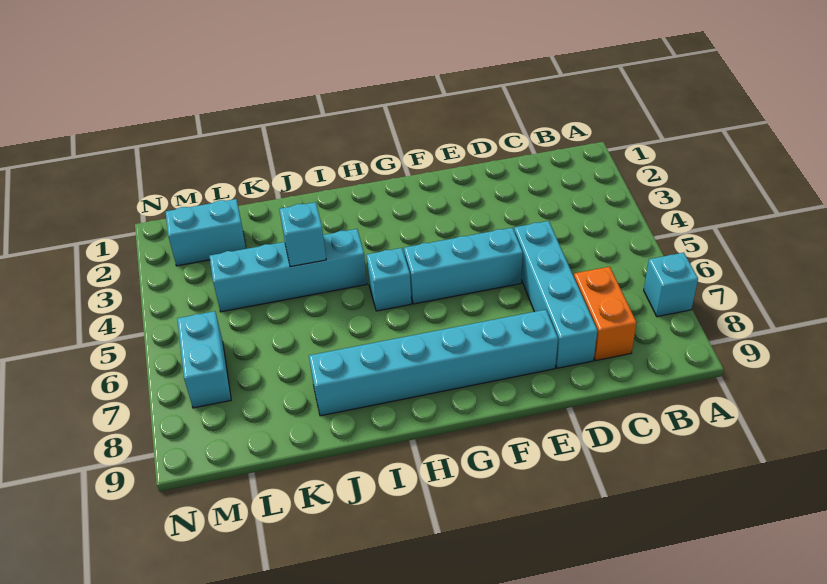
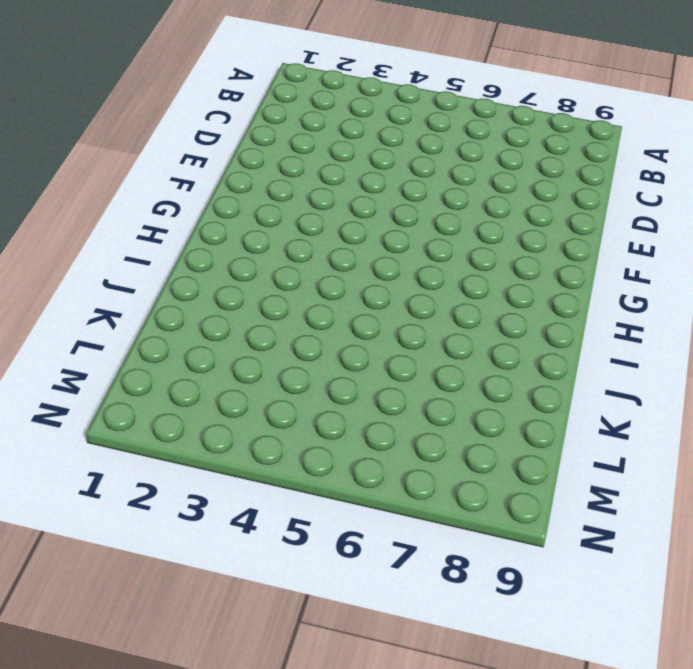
none -> cyan brick A7 level 1
none -> orange brick C7:C8 level 1

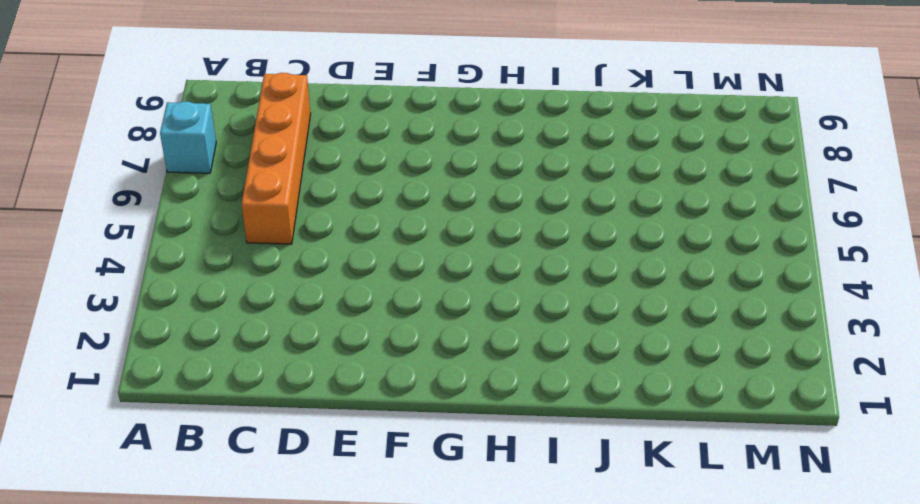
orange brick C5:C8 level 1 -> orange brick C7:C8 level 1
none -> cyan brick D5:D8 level 1
none -> cyan brick E5:G5 level 1

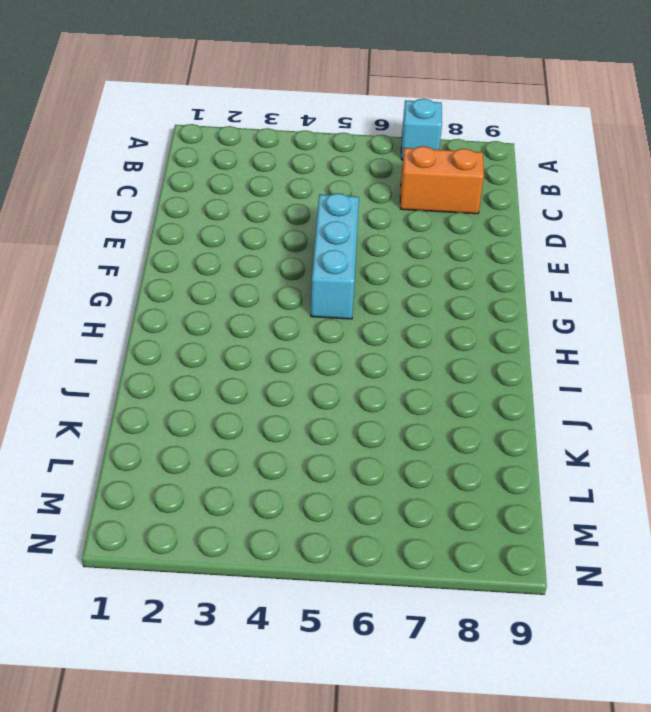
none -> cyan brick D5:D8 level 1
none -> cyan brick E8:J8 level 1

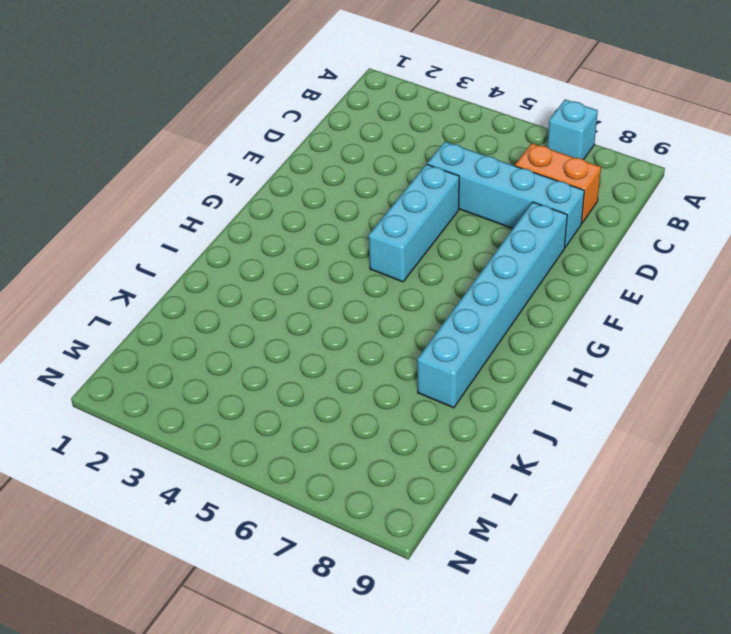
none -> cyan brick H5 level 1
none -> cyan brick I4:L4 level 1

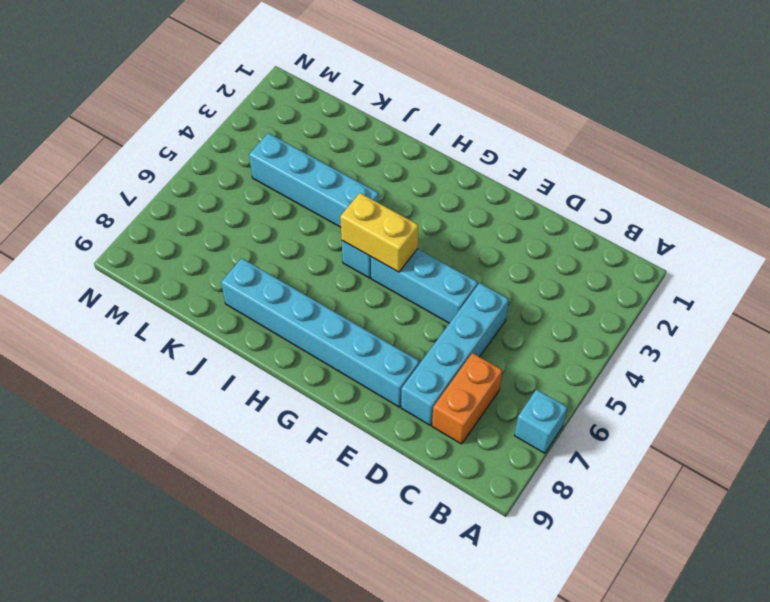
yellow brick G5:H5 level 2 -> none
none -> cyan brick L2:M2 level 1
none -> cyan brick M6:M7 level 1

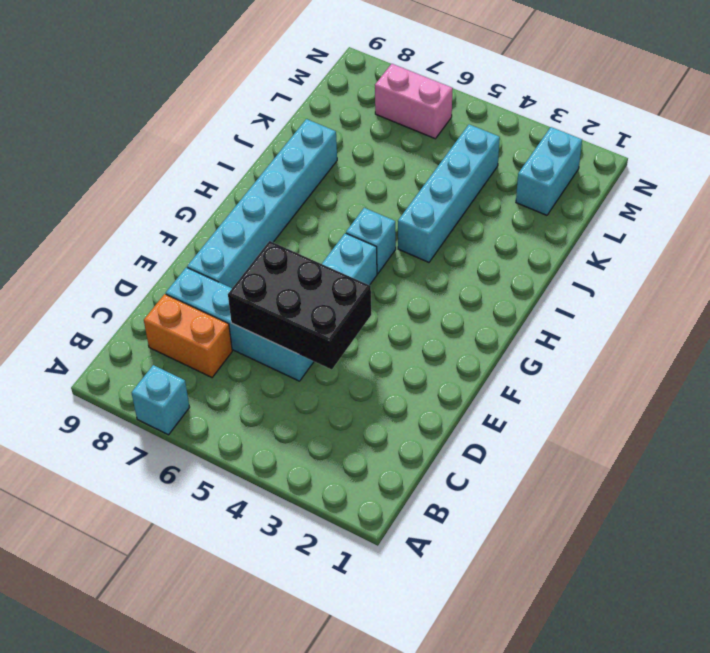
black brick D4:E6 level 2 -> none
pink brick M6:M7 level 1 -> cyan brick M6:M7 level 1
none -> cyan brick J4 level 2

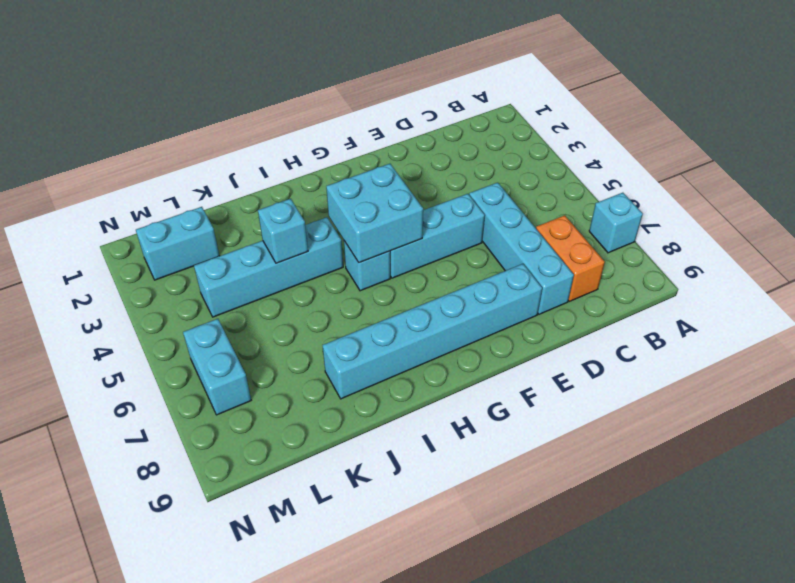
cyan brick G4:H5 level 2 -> none

